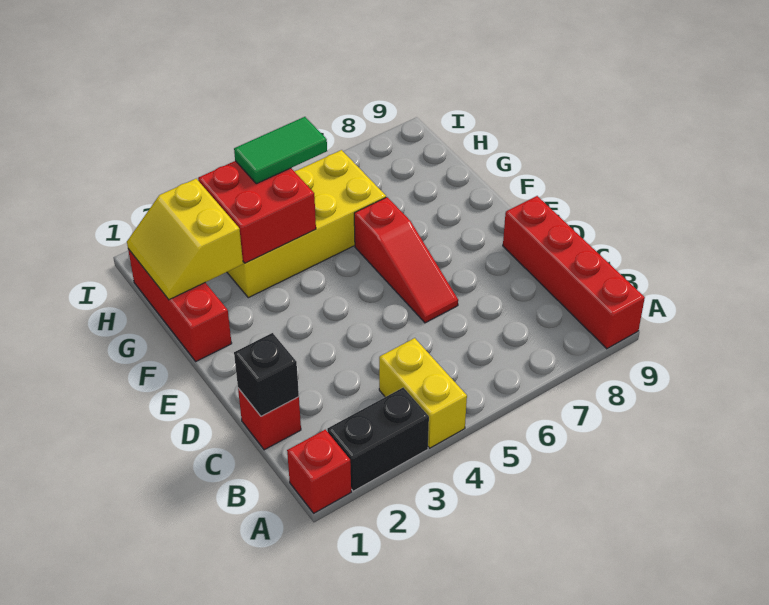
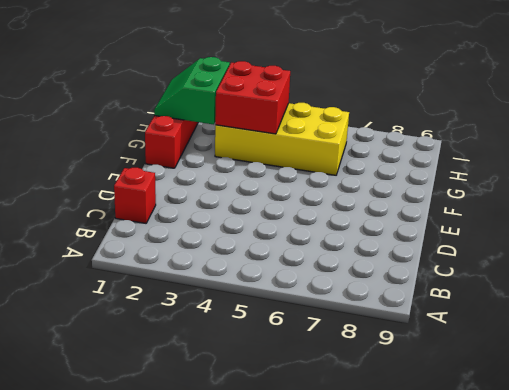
green slope G1:H2 level 2 top 2 -> yellow slope G1:H2 level 2 top 2
none -> red brick A1 level 1
none -> black brick A2:A3 level 1
none -> yellow brick A4:B4 level 1

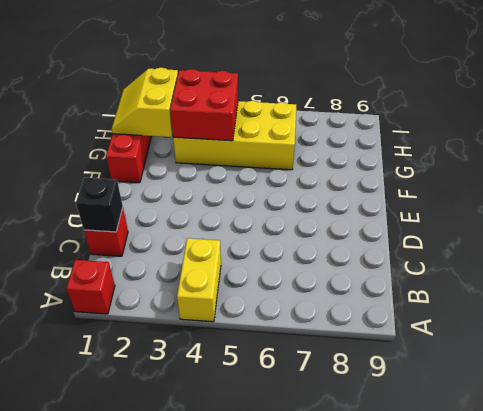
none -> black brick A2:A3 level 1
none -> red brick A9:D9 level 1
none -> red slope D6:F6 level 1 top F

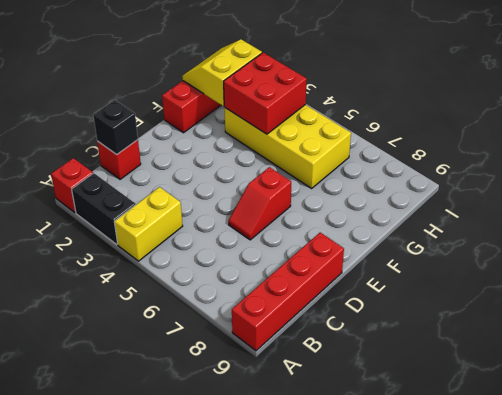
red slope D6:E6 level 1 top E -> red slope D6:F6 level 1 top F
none -> green tile H4:H5 level 3

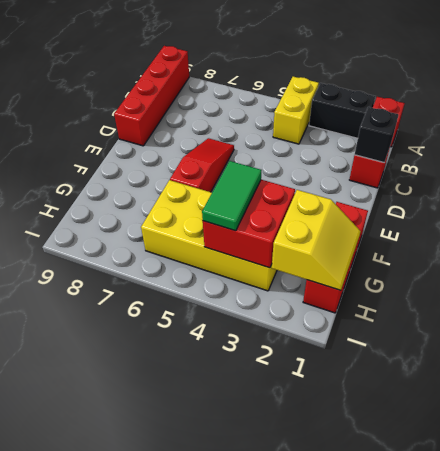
green tile G4:H4 level 3 -> green tile H4:H5 level 3

